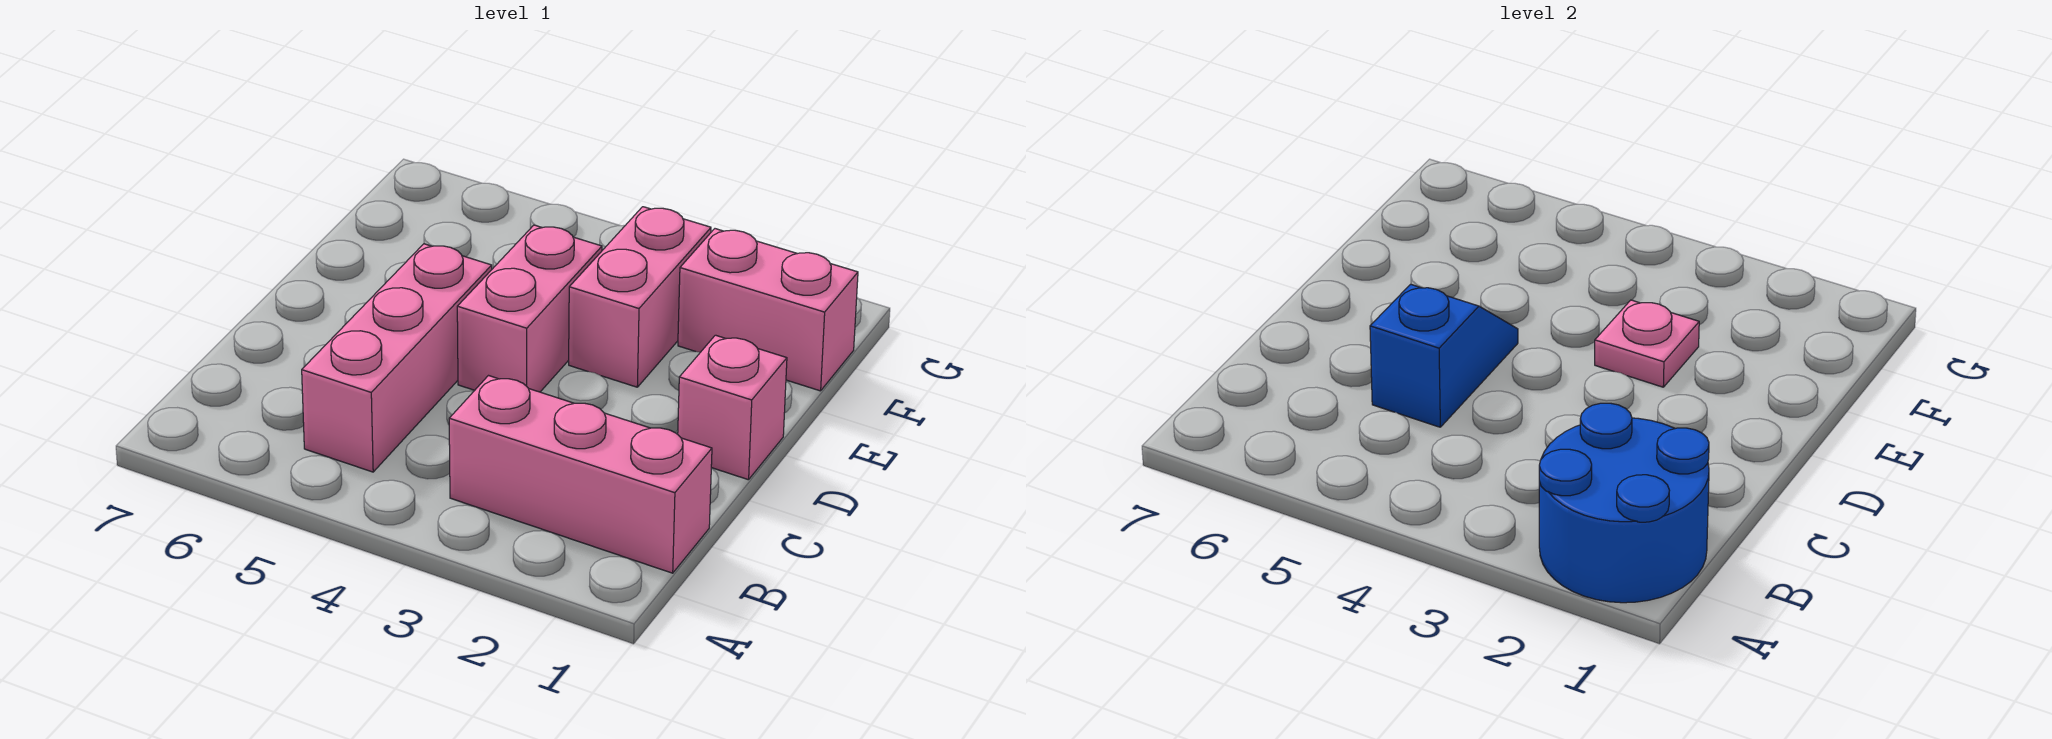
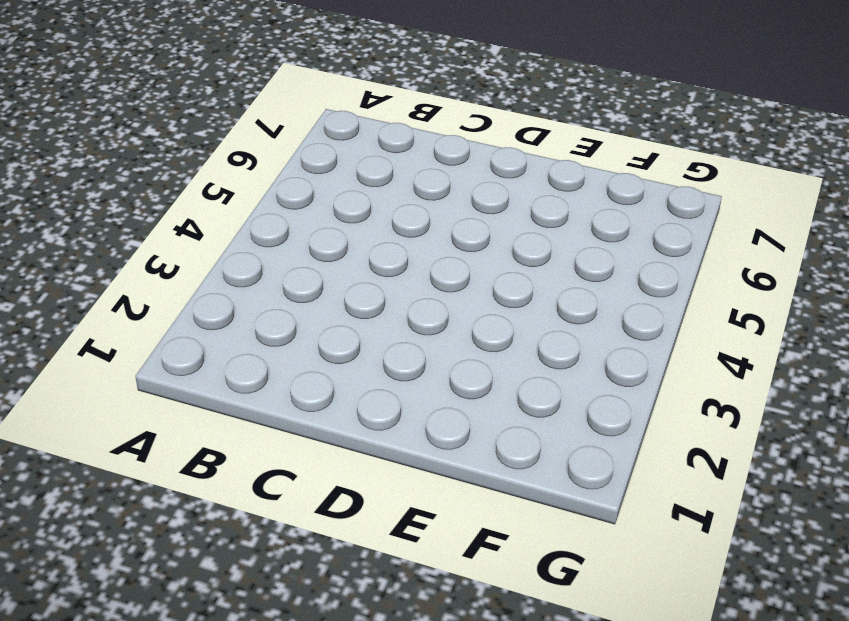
none -> pink brick B1:B3 level 1
none -> pink brick B5:D5 level 1

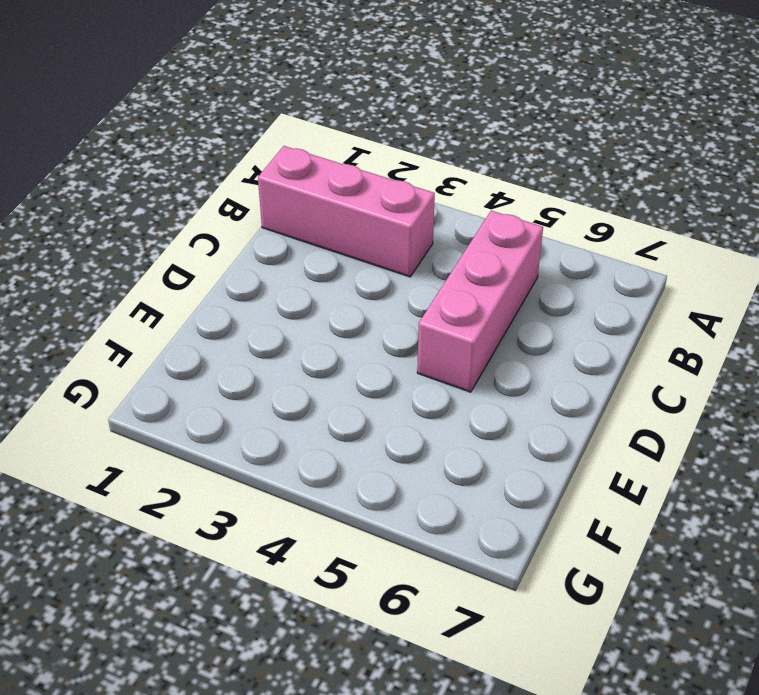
none -> pink brick D1 level 1
none -> pink brick D4:E4 level 1

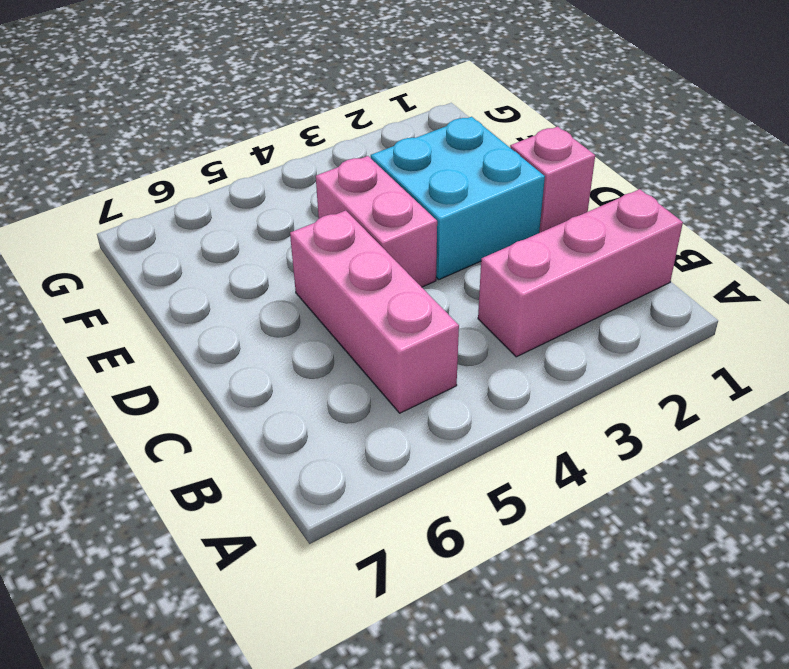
cyan brick D2:E3 level 1 -> pink brick E3:F3 level 1
none -> pink brick F1:F2 level 1
none -> blue round brick A1:B2 level 2

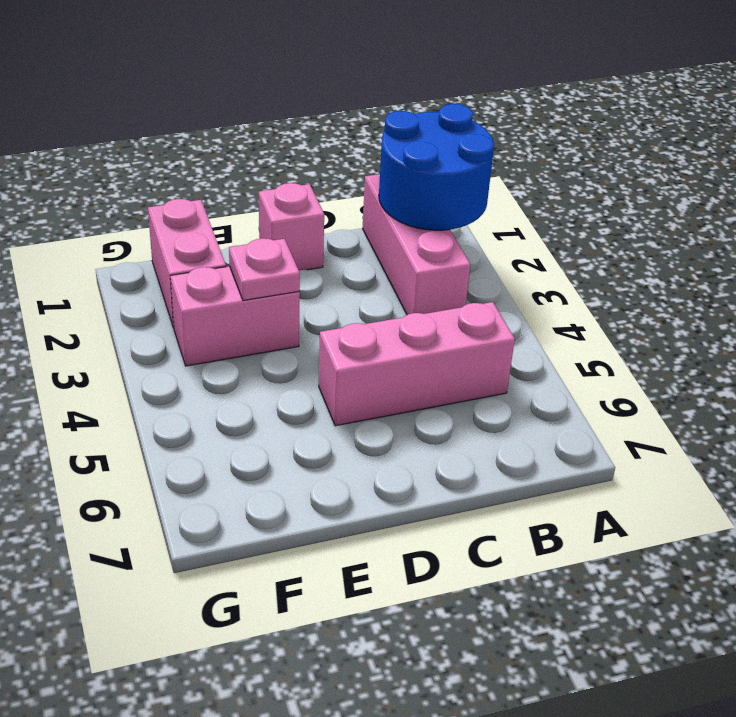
none -> pink brick D4:E4 level 1
none -> blue slope C5:D5 level 2 top C

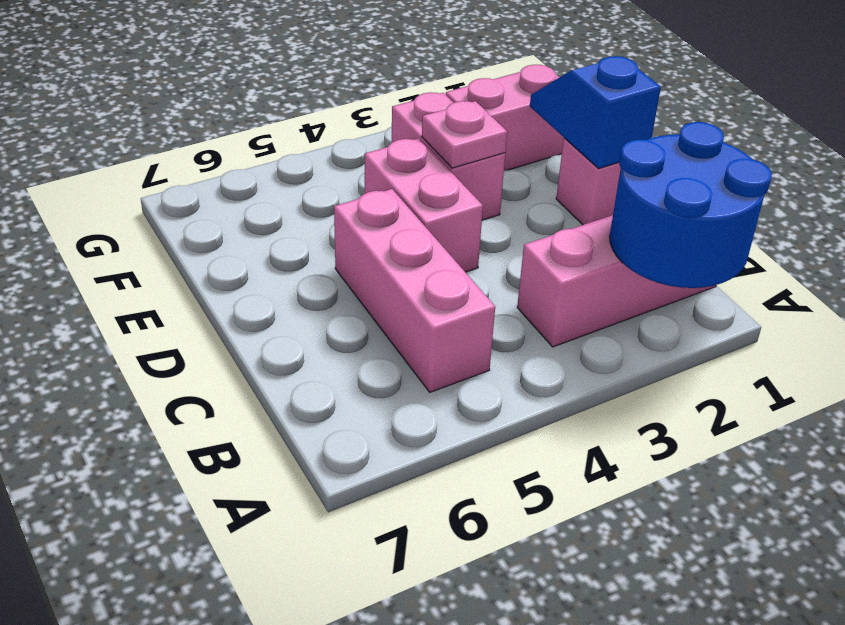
blue slope D1:E1 level 2 top D -> blue slope C5:D5 level 2 top C

